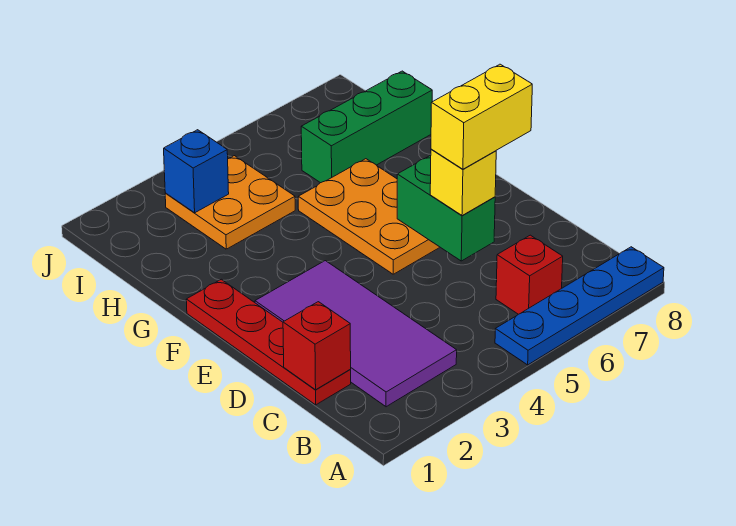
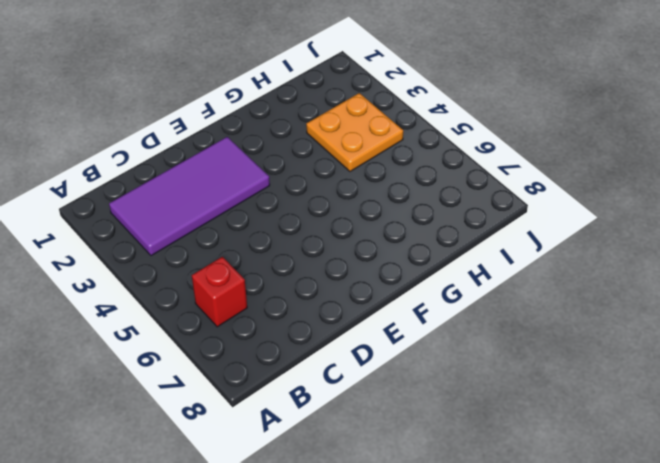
none -> blue plate A5:A8 level 1
none -> red plate C1:F1 level 1
none -> orange plate E5:G6 level 1

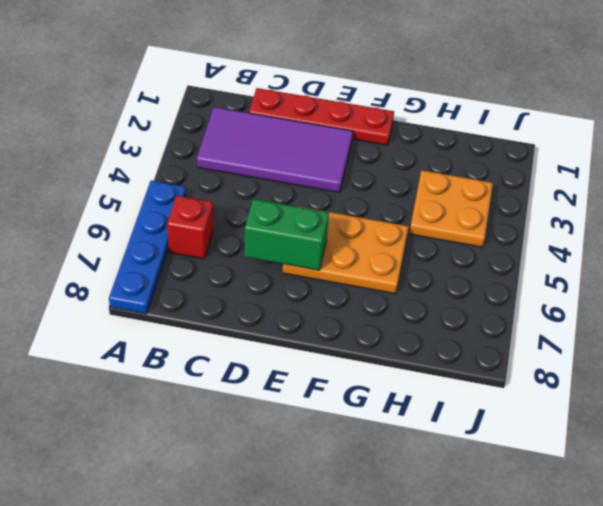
none -> green brick H6:H8 level 1
none -> red brick C1 level 2
none -> blue brick I3 level 2

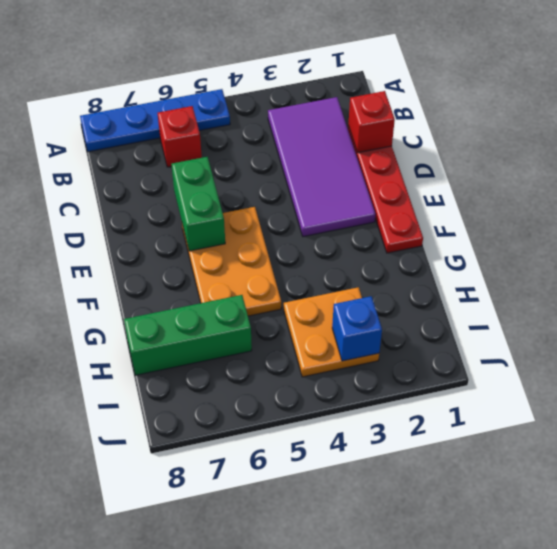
none -> yellow brick D6 level 3
none -> yellow brick D6:D7 level 4

